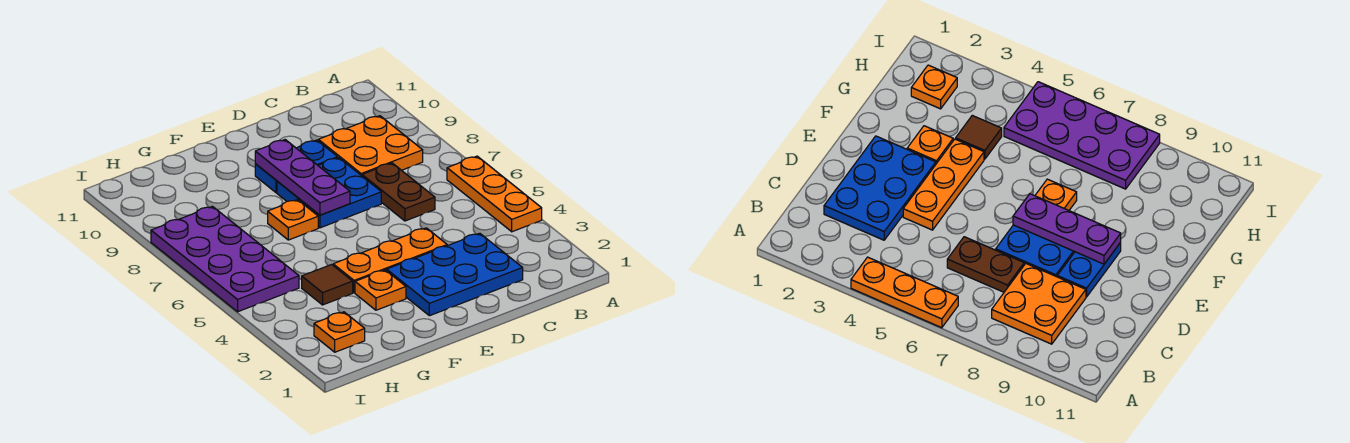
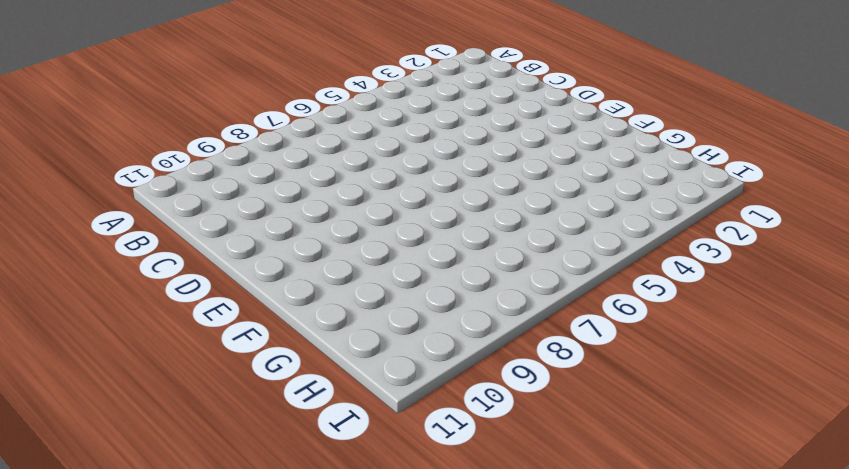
none -> orange plate A4:A6 level 1
none -> orange plate B8:C9 level 1
none -> blue plate C2:E3 level 1

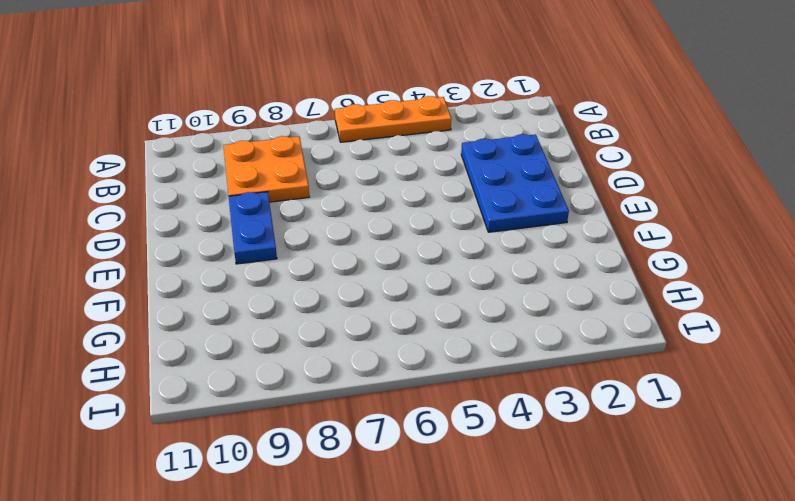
none -> brown plate C6:C7 level 1
none -> orange plate D4:F4 level 1
none -> blue plate D7:E8 level 1

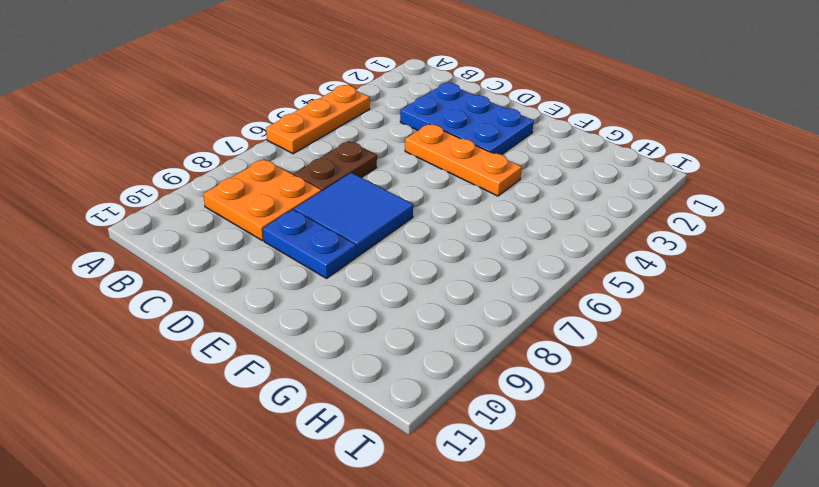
blue tile D7:E8 level 1 -> blue plate D7:E8 level 1
none -> orange plate F3 level 1
none -> orange plate F7 level 1
none -> brown tile G4 level 1

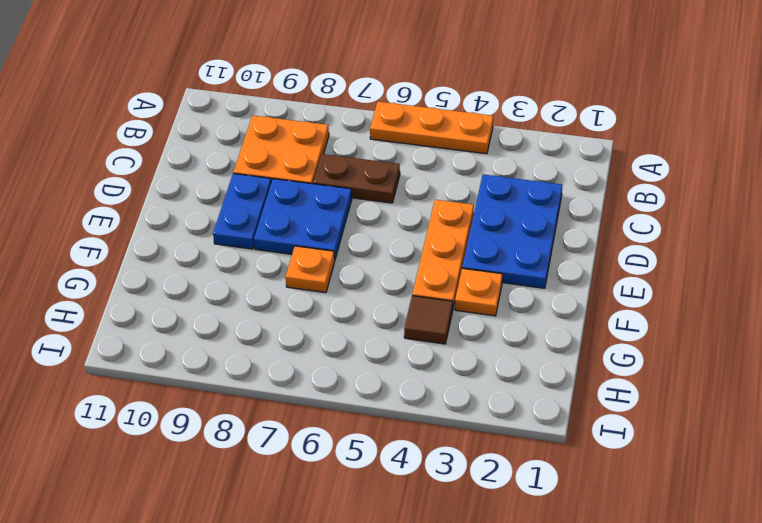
none -> orange plate H2 level 1
none -> purple plate H5:I8 level 1
none -> purple plate E7:E9 level 2

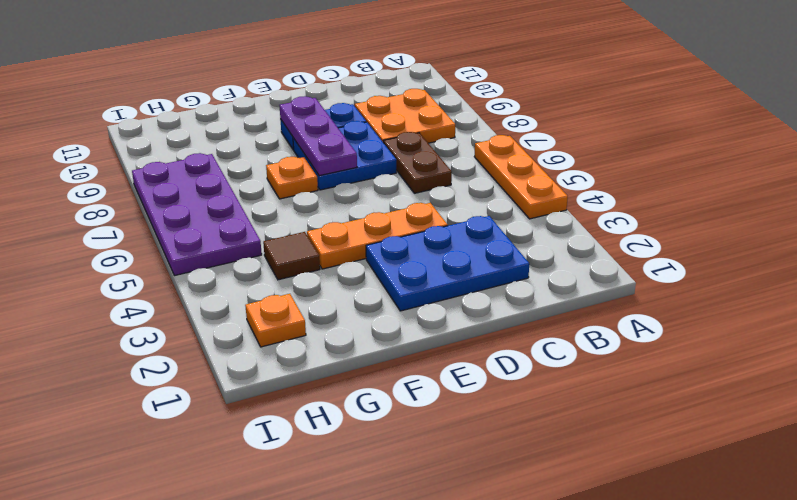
none -> orange plate F3 level 1

